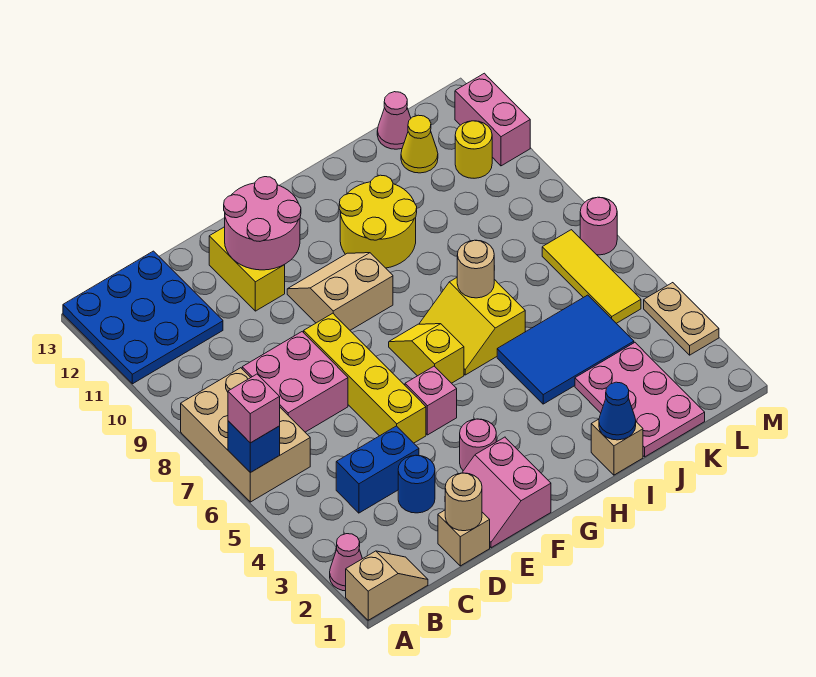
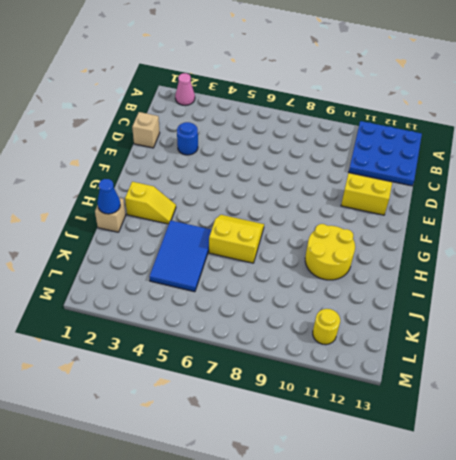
yellow slope H2:H3 level 1 top 2 -> yellow slope G6:G7 level 1 top 6
none -> tan slope A1:B1 level 1 top A
none -> tan brick A6:B8 level 1
none -> blue brick C4:D4 level 1
none -> pink brick C7:D8 level 1

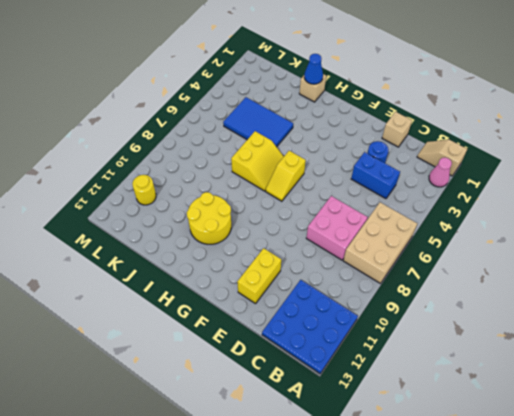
none -> pink slope E1:F2 level 1 top F
none -> yellow brick E5:E8 level 1
none -> pink round brick F3 level 1
none -> pink brick F5 level 1

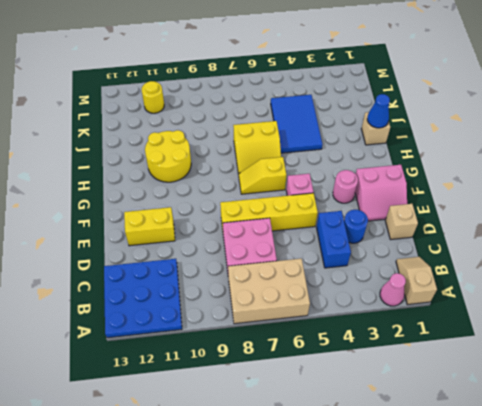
none -> tan slope F9:G10 level 1 top 9
none -> pink plate J1:K3 level 1
none -> yellow cone K12 level 1
none -> pink cone K13 level 1

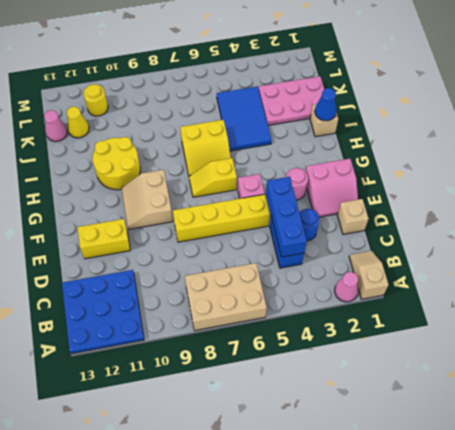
blue brick C4:E4 level 2 -> none
none -> pink brick C7:D8 level 1
none -> yellow tile L5:L7 level 1
none -> tan plate M3:M4 level 1
none -> pink round brick M7 level 1

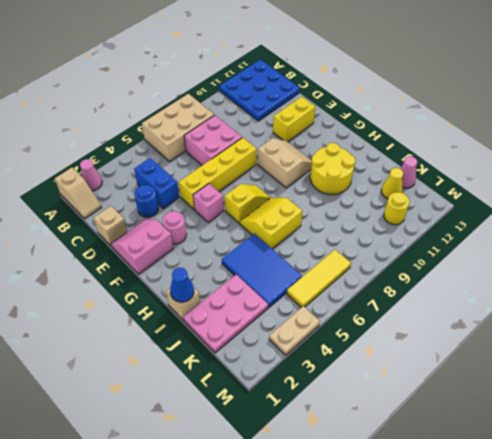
none -> pink round brick M7 level 1
none -> pink brick M11:M12 level 1
none -> blue brick A6 level 2
none -> tan round brick D1 level 2

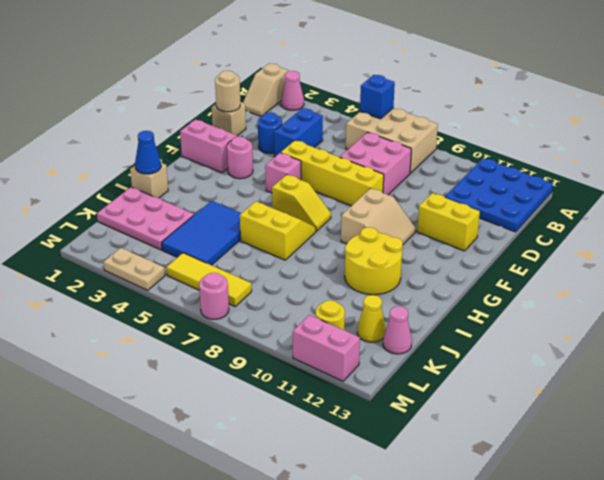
none -> pink round brick E11:F12 level 2
none -> tan round brick I7 level 2
none -> pink brick A6 level 3

